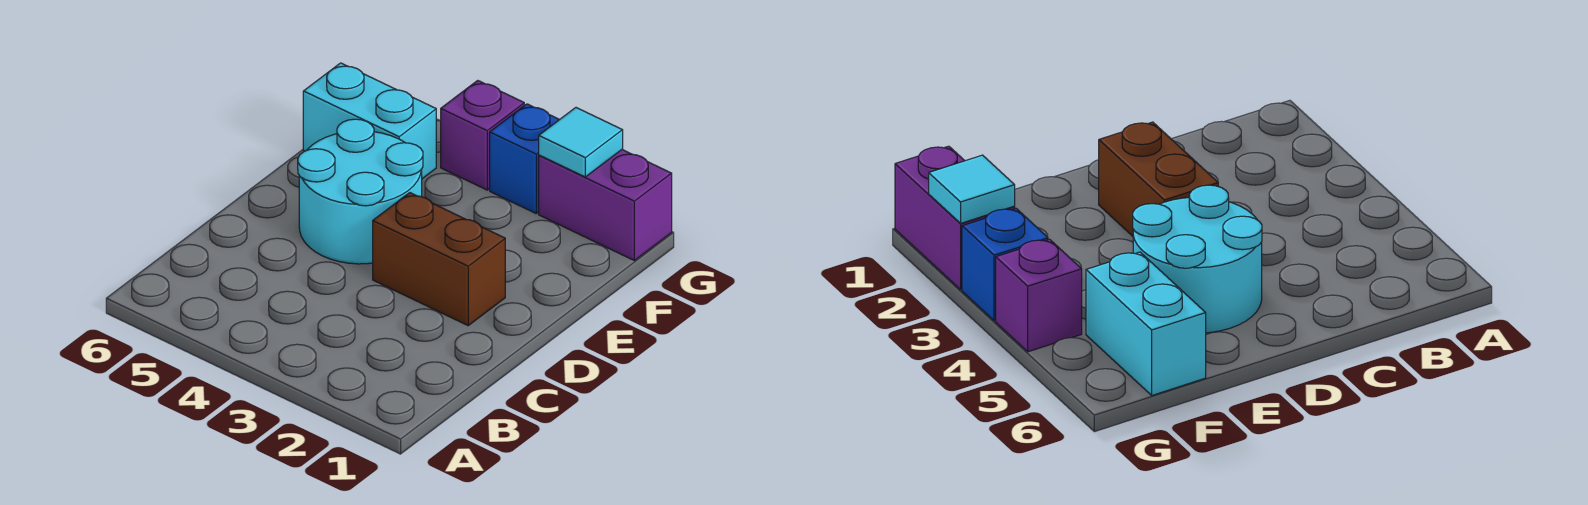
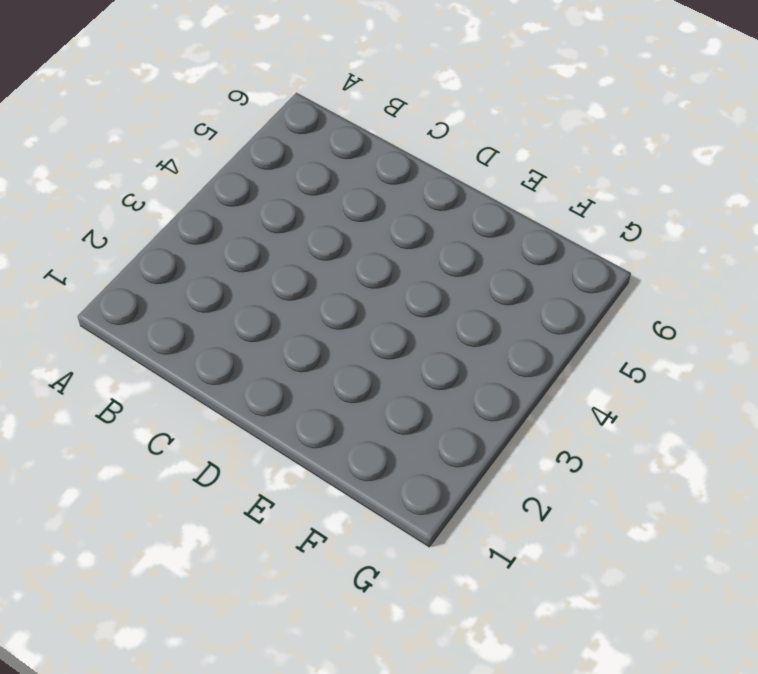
none -> brown brick D2:D3 level 1
none -> cyan round brick D4:E5 level 1

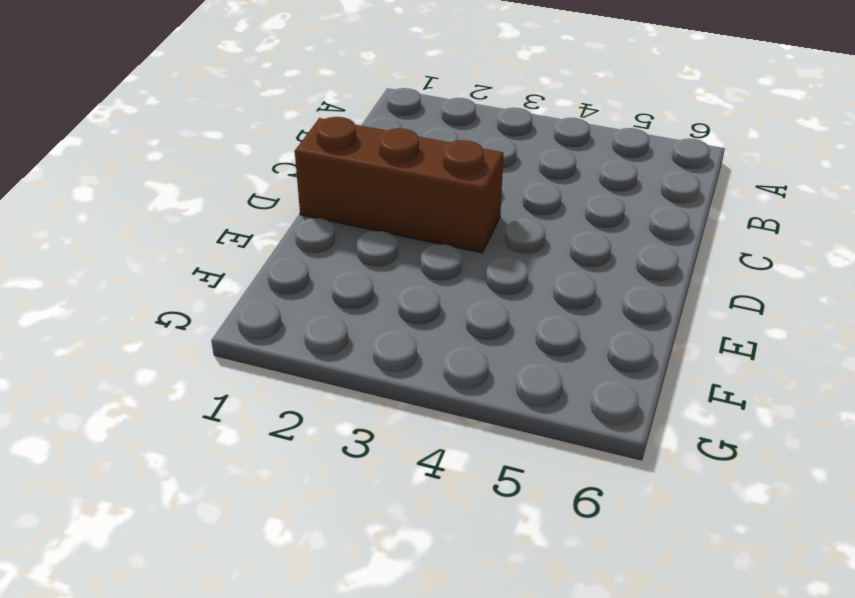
brown brick D1:D3 level 1 -> brown brick D2:D3 level 1
none -> cyan round brick D4:E5 level 1
none -> cyan brick F5:F6 level 1

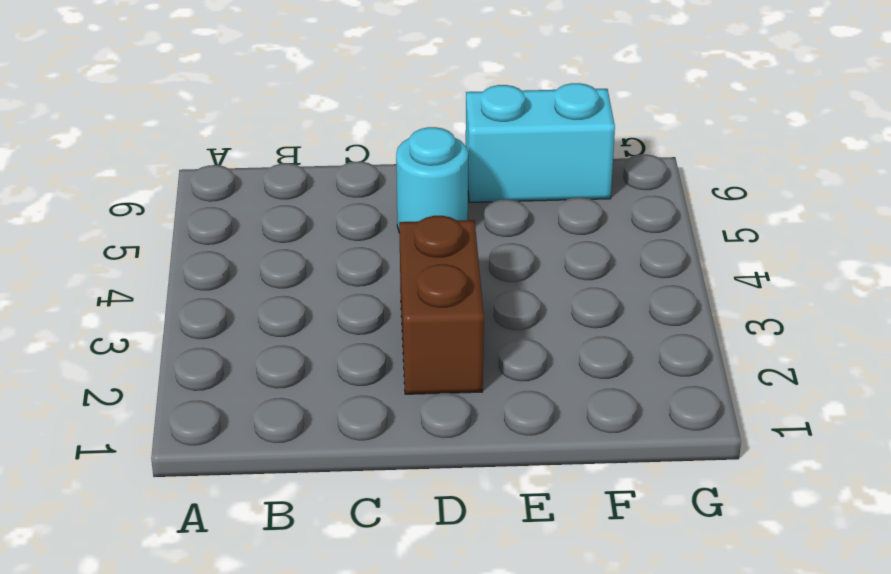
cyan round brick D5 level 1 -> cyan round brick D4:E5 level 1
cyan brick E6:F6 level 1 -> cyan brick F5:F6 level 1
none -> purple brick G1:G2 level 1
none -> blue brick G3 level 1

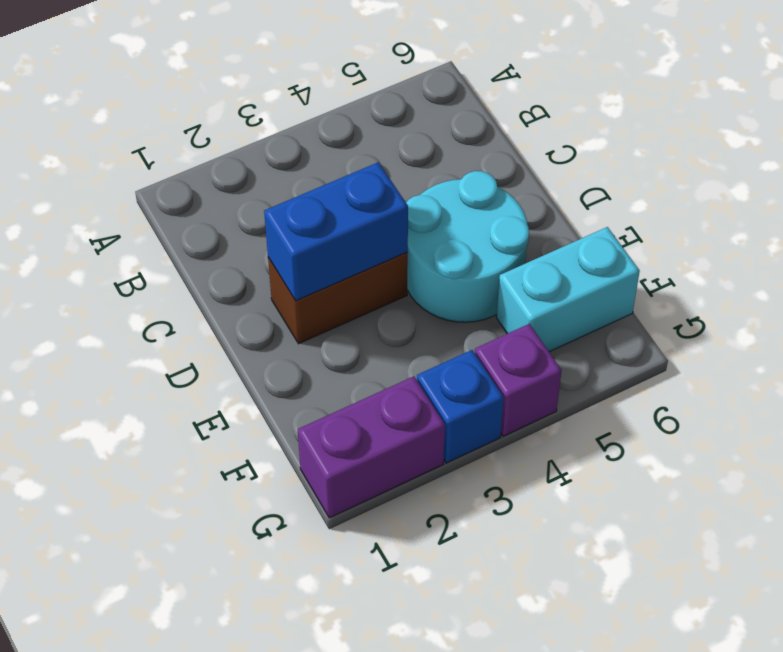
blue brick D2:D3 level 2 -> none
none -> cyan tile G2 level 2

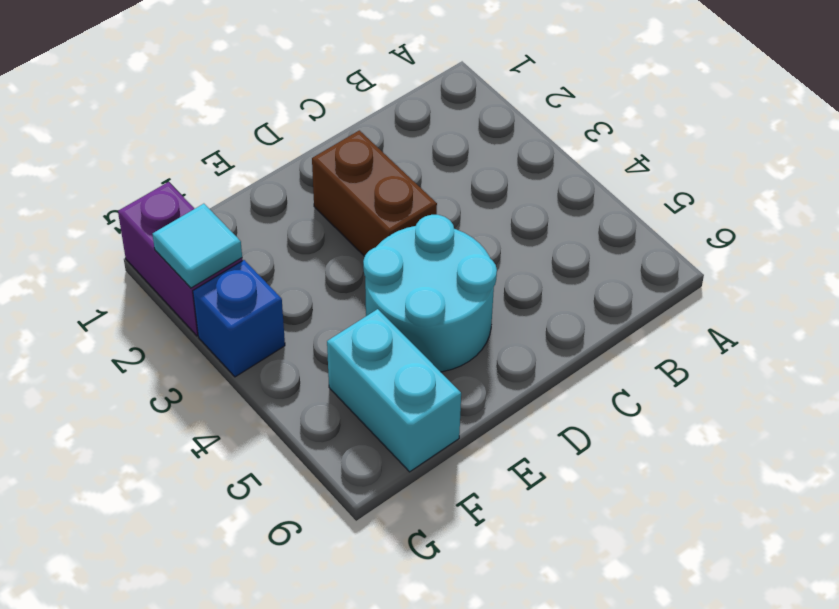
none -> purple brick G4 level 1

